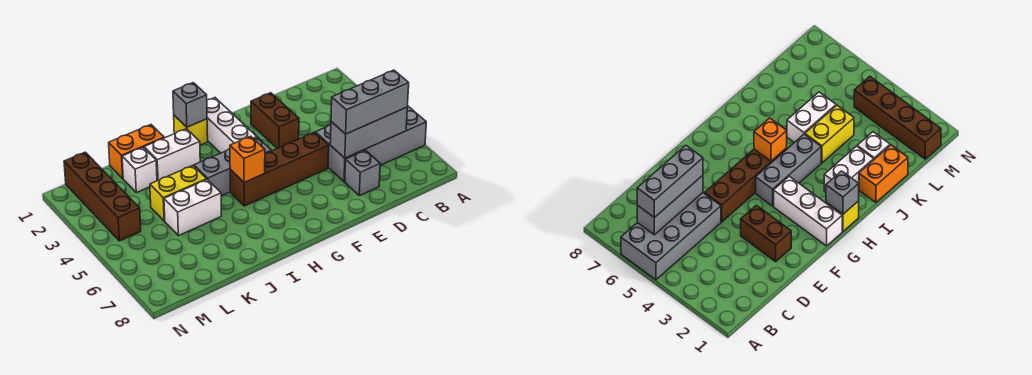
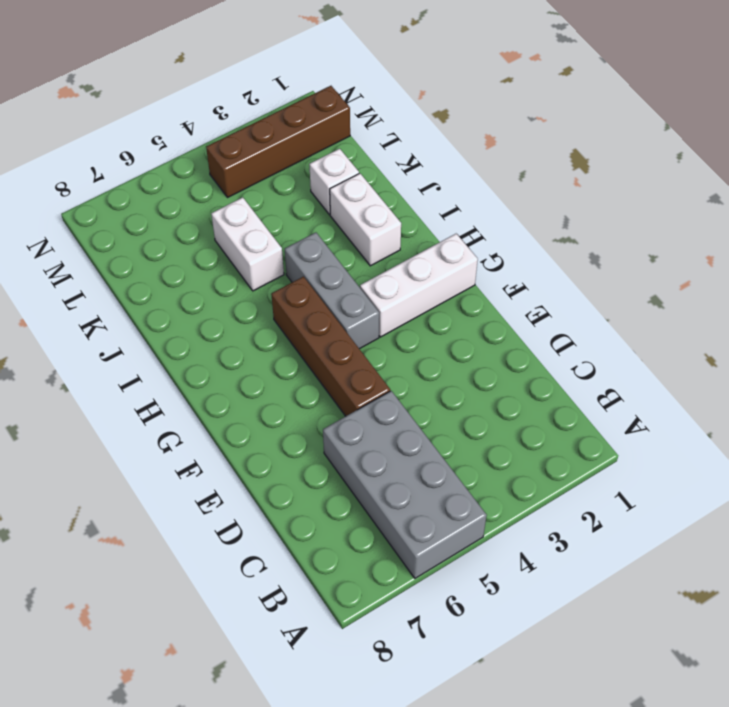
none -> grey brick D7 level 1
none -> brown brick E2:E3 level 1
none -> yellow brick H1 level 1

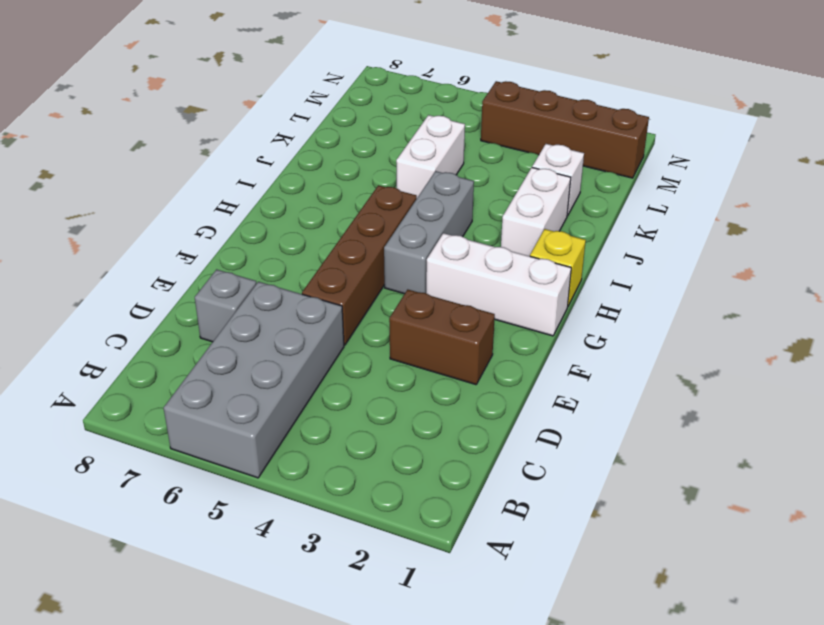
none -> orange brick J1:K1 level 1
none -> yellow brick J4:K4 level 1
none -> grey brick B6:D6 level 2

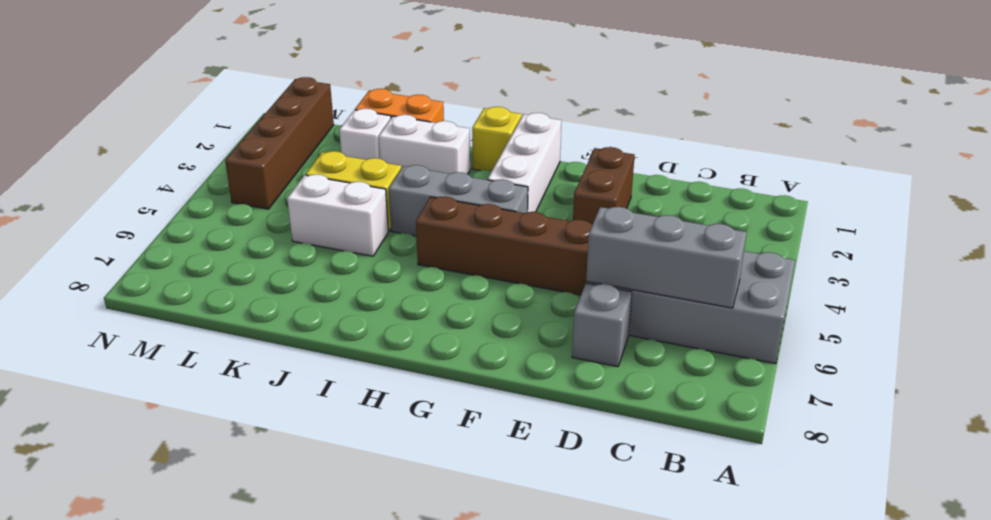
none -> grey brick H1 level 2
none -> orange brick H5 level 2
none -> grey brick B6:D6 level 3

